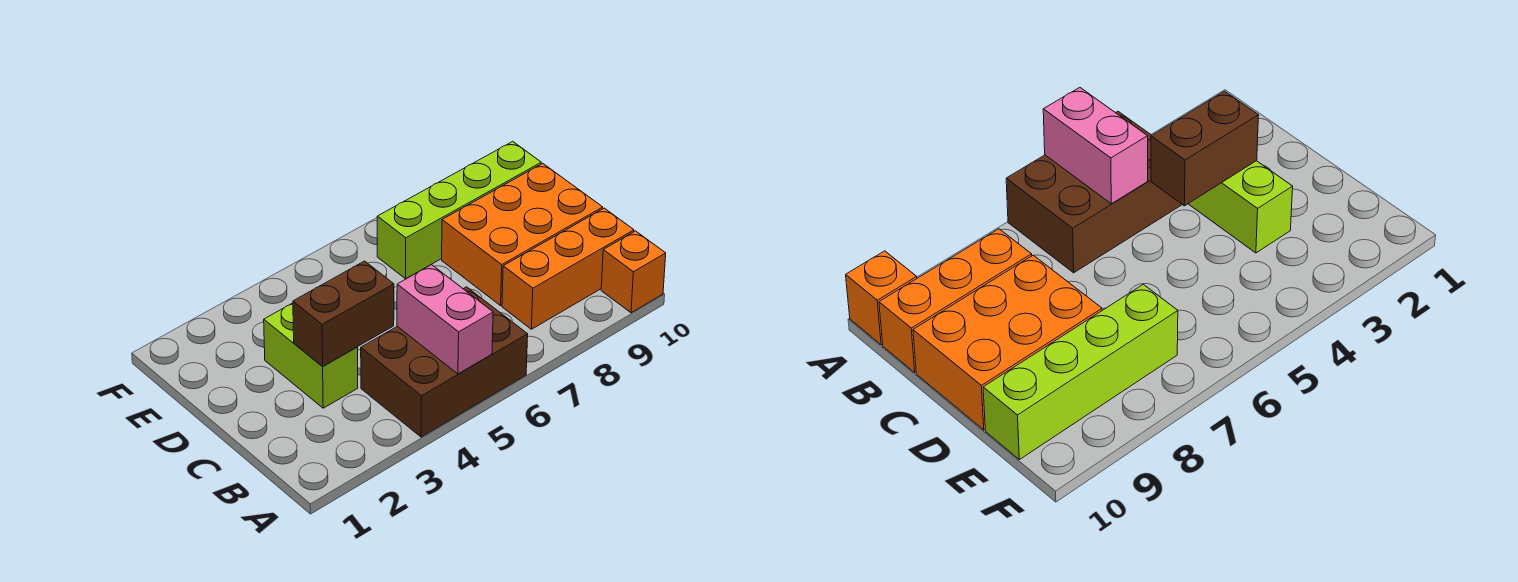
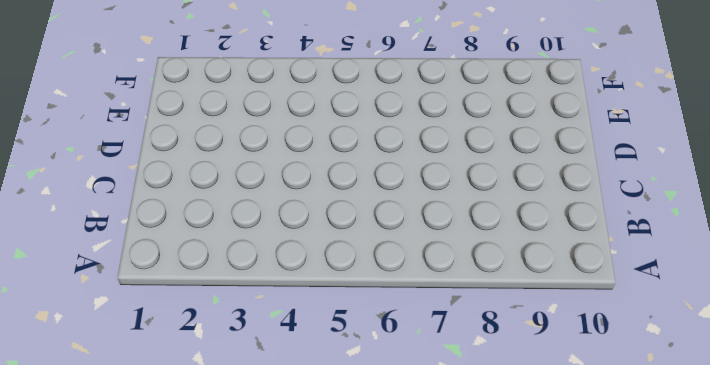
none -> brown brick A4:B6 level 1
none -> orange brick A10 level 1

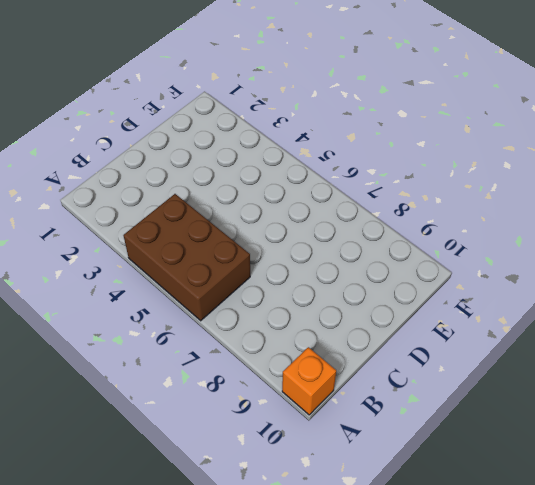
none -> orange brick B8:B10 level 1
none -> lime brick C3:D3 level 1

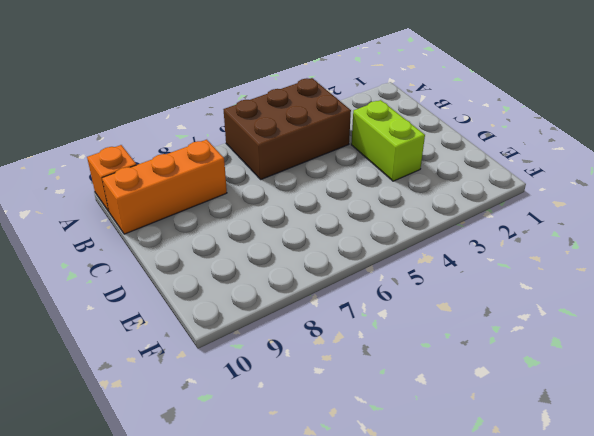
none -> orange brick C8:D10 level 1
none -> lime brick E7:E10 level 1

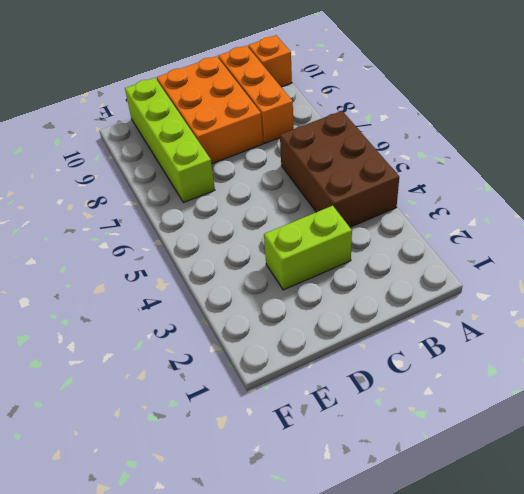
none -> pink brick A5:B5 level 2
none -> brown brick C3:C4 level 2

